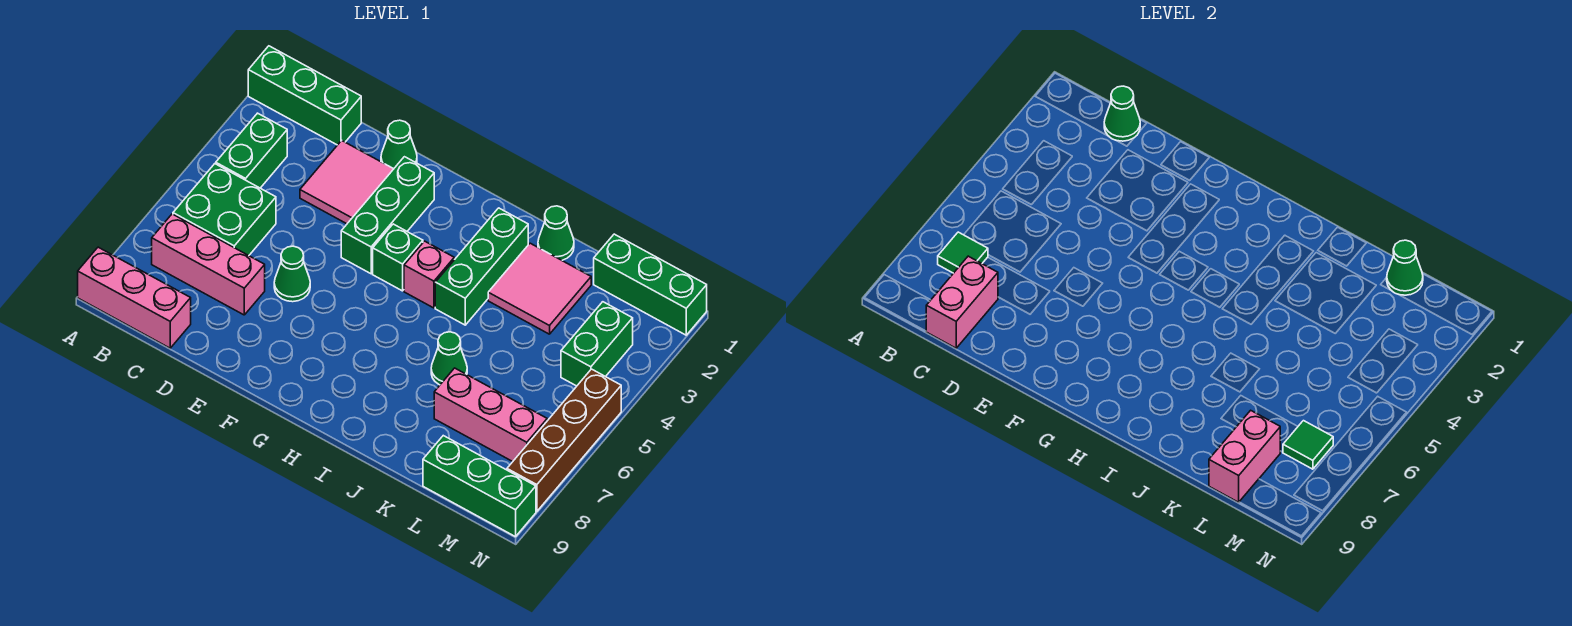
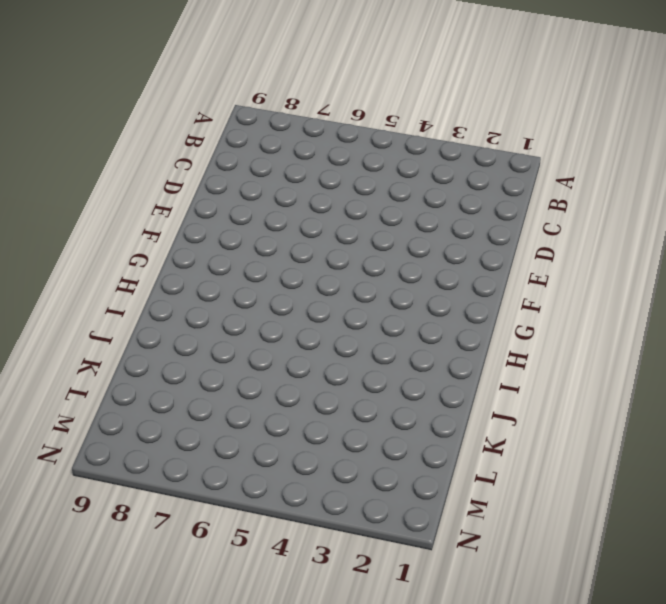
none -> green brick A1:C1 level 1
none -> pink brick A9:C9 level 1
none -> green brick B3:B4 level 1

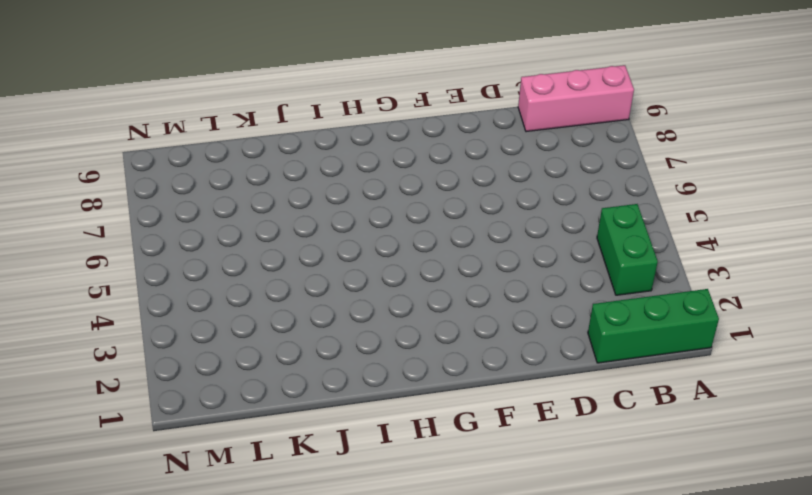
none -> green brick B5:C6 level 1
none -> pink brick B7:D7 level 1
none -> pink tile D2:E3 level 1

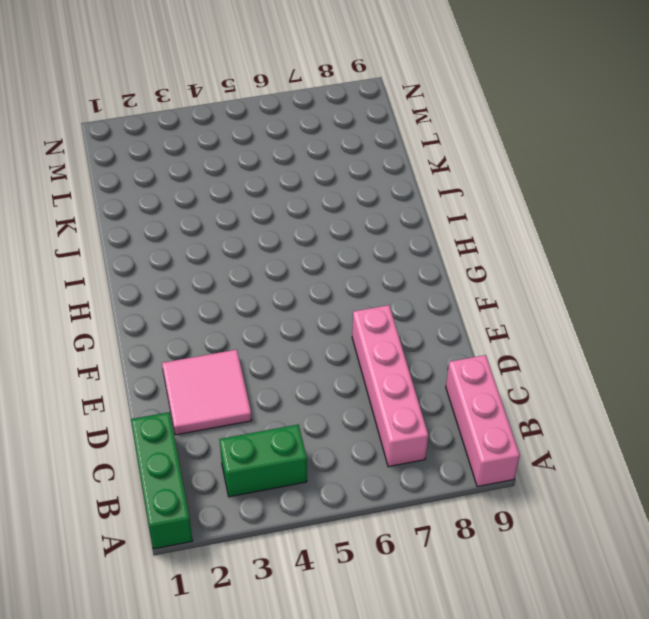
pink brick B7:E7 level 1 -> pink brick B7:D7 level 1
none -> green brick B5:C6 level 1
none -> green cone E1 level 1
none -> green cone E6 level 1

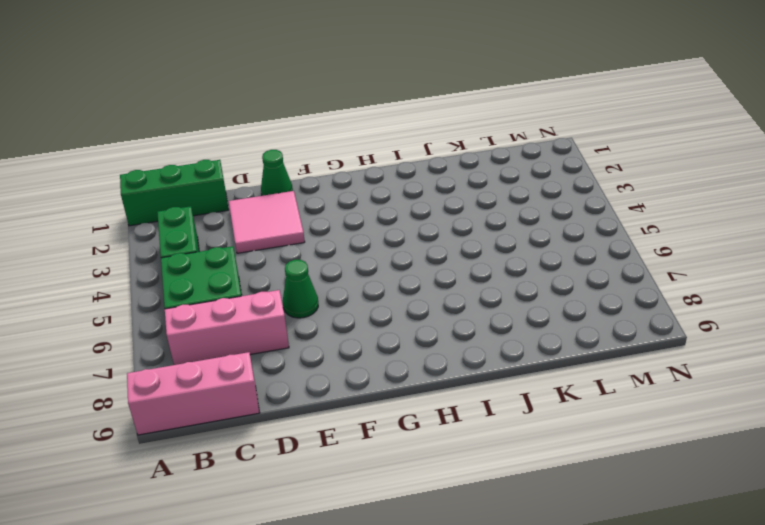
none -> green brick F2:F4 level 1
none -> green brick G4 level 1
none -> pink brick H4 level 1

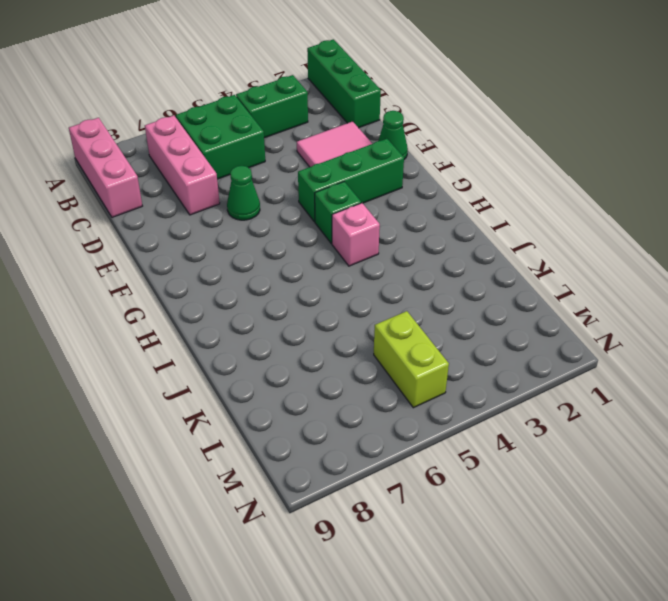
lime brick L5:M5 level 1 -> none
none -> green brick I2:I4 level 1
none -> green cone J1 level 1
none -> pink tile J2:K3 level 1

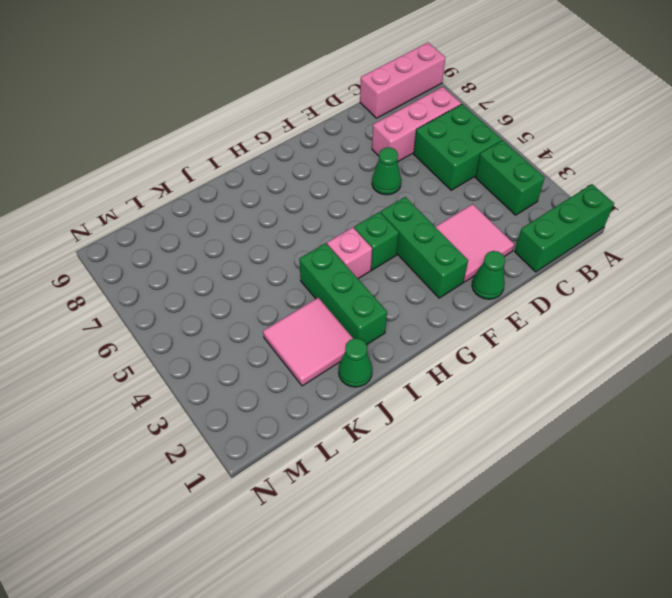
none -> green cone J6 level 1
none -> pink brick K7:M7 level 1
none -> green brick L1:N1 level 1

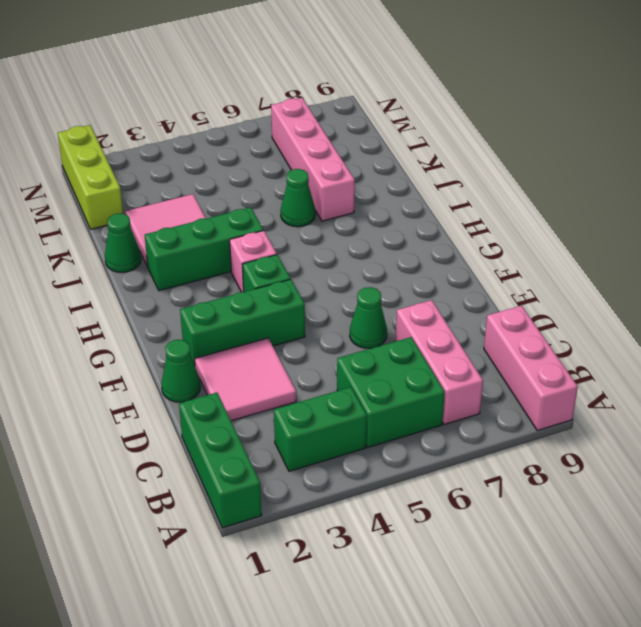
pink brick J7:M7 level 1 -> pink brick K7:M7 level 1
lime brick L1:N1 level 1 -> green brick L1:N1 level 1
none -> green brick L9:N9 level 1
none -> green brick M3:M4 level 1
none -> brown brick N5:N8 level 1

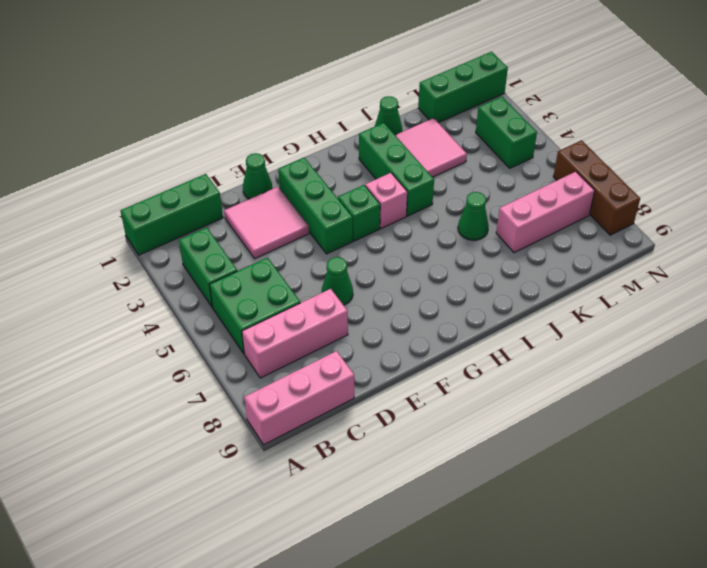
brown brick N6:N8 level 1 -> brown brick N5:N8 level 1
none -> green brick L9:N9 level 1
none -> green tile B7 level 2
none -> green cone C1 level 2

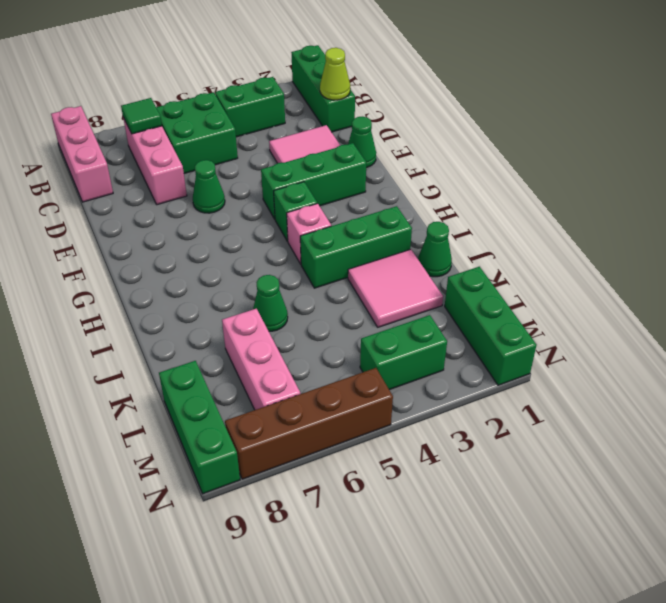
lime cone C1 level 2 -> green cone C1 level 2
none -> pink brick C8:C9 level 2
none -> green cone L1 level 2
none -> pink brick L8:L9 level 2

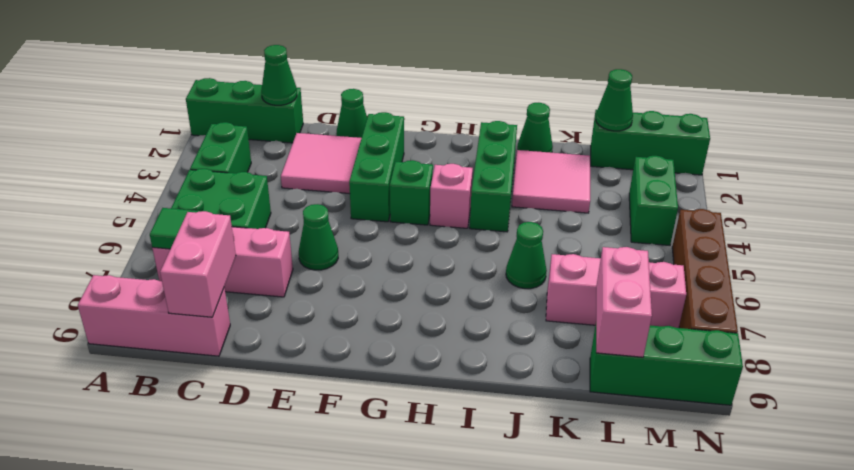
none -> green tile M7 level 2

